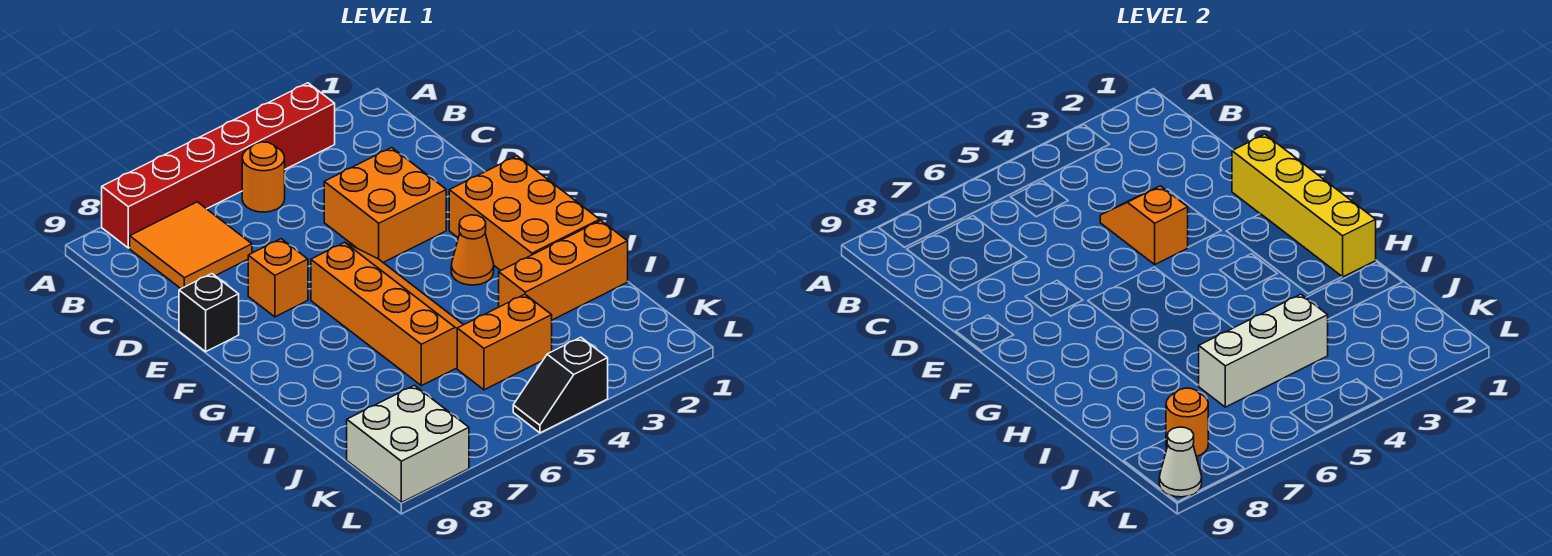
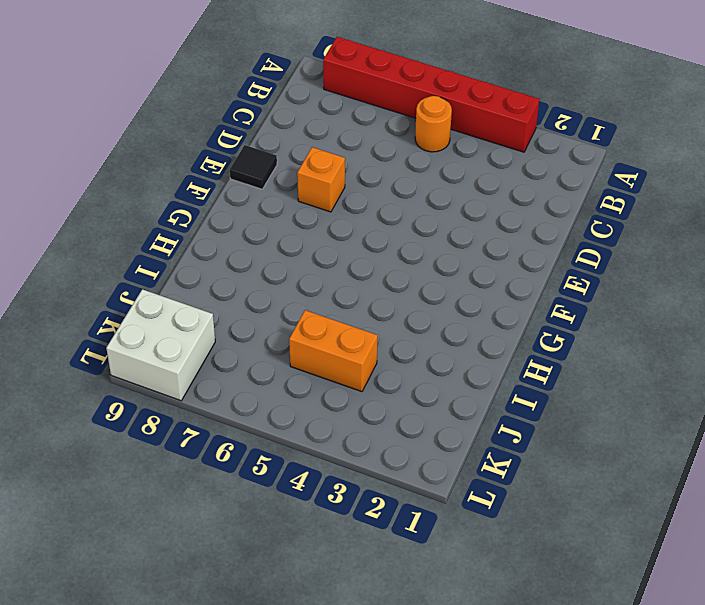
black tile E9 level 1 -> black brick E9 level 1
none -> orange tile B7:C8 level 1
none -> orange brick D3:E4 level 1
none -> orange brick F1:H2 level 1

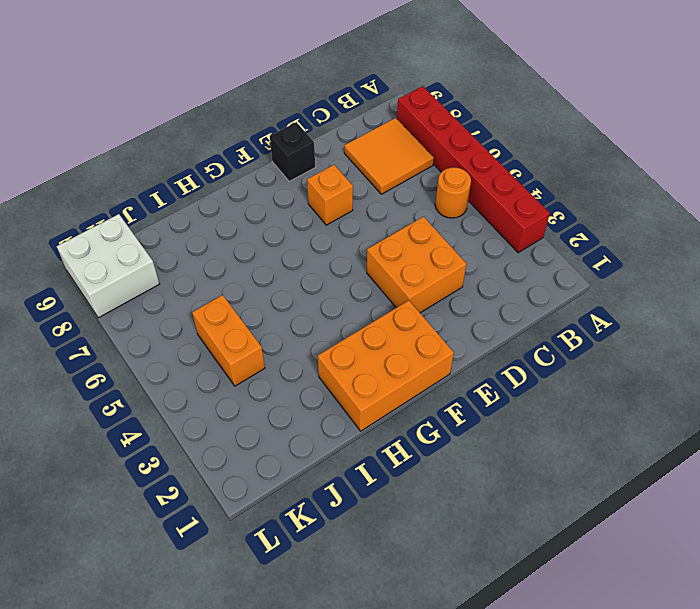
none -> orange slope F5:I6 level 1 top 6
none -> orange cone G3 level 1
none -> orange brick I1:I3 level 1

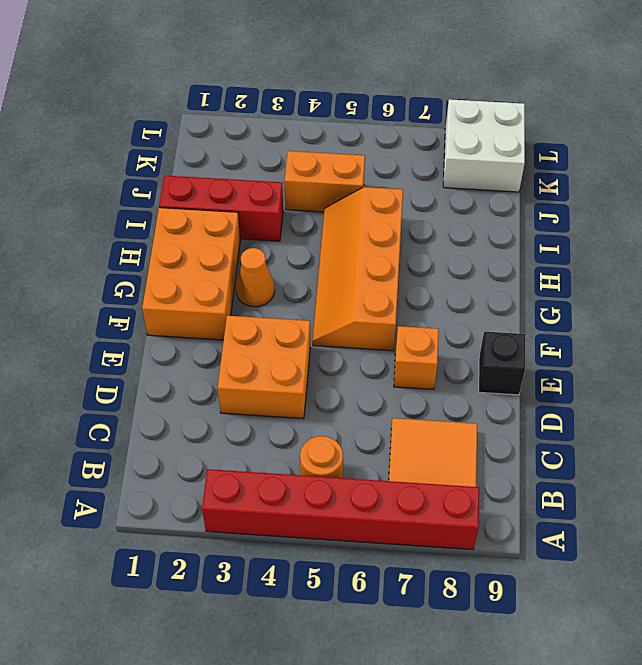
red brick I1:I3 level 1 -> orange brick I1:I3 level 1
none -> black slope L4:L5 level 1 top 4
none -> orange slope D4:E4 level 2 top E
none -> yellow brick E1:H1 level 2

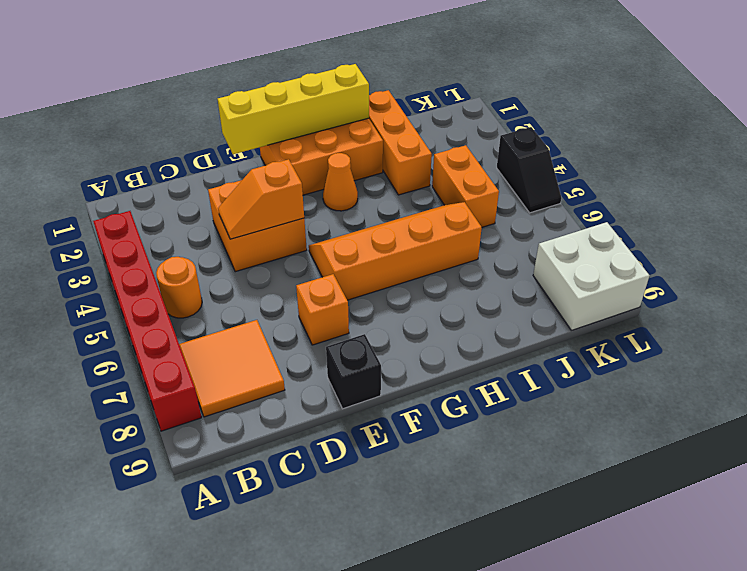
none -> white brick J4:J6 level 2
none -> orange round brick K8 level 2
none -> white cone L9 level 2

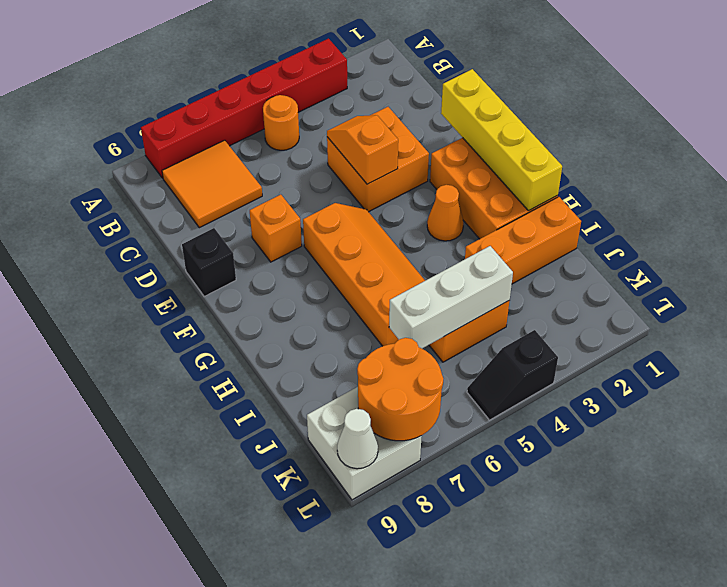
orange round brick K7:L8 level 2 -> orange round brick K8 level 2

